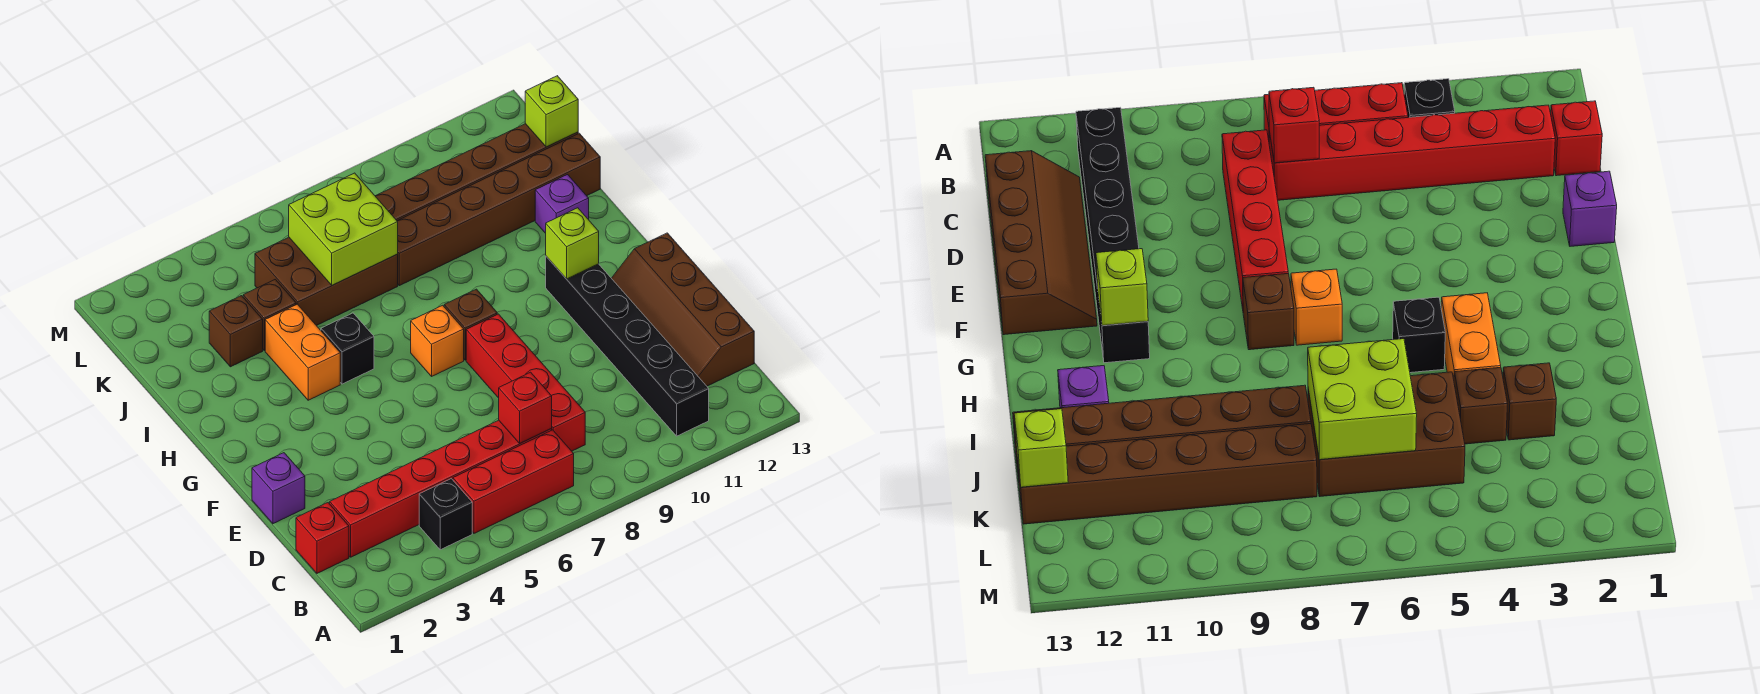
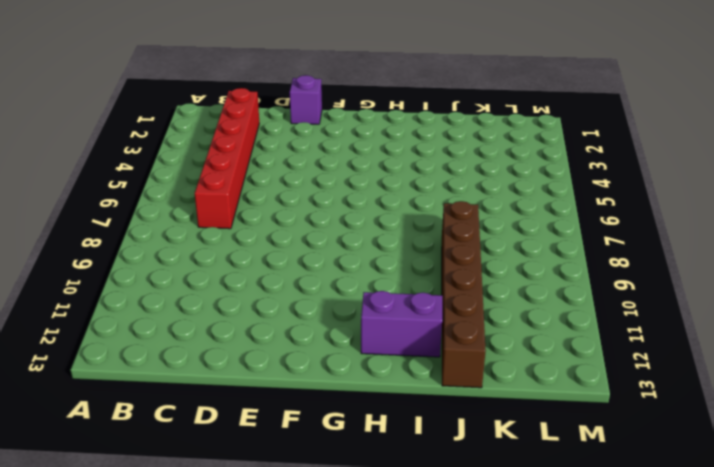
purple brick H12:I12 level 1 -> purple brick I12 level 1
none -> black brick B4 level 1
none -> red brick B5:B7 level 1
none -> black brick B11:G11 level 1

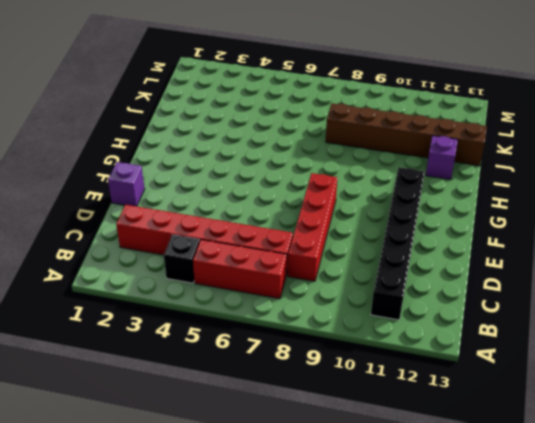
none -> red brick C1 level 1
none -> brown slope C12:F13 level 1 top 13
none -> orange brick G7 level 1

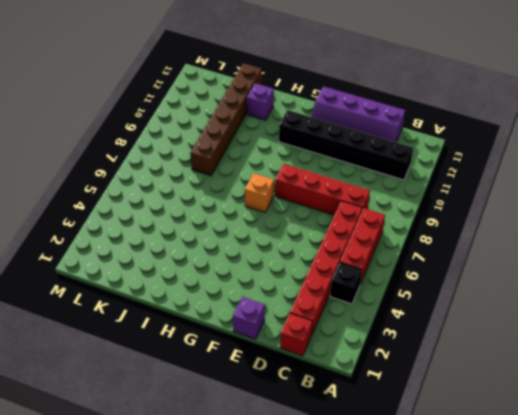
purple slope C12:F13 level 1 top 13 -> brown slope C12:F13 level 1 top 13
none -> brown brick G8 level 1
none -> orange brick H4:I4 level 1
none -> black brick H5 level 1

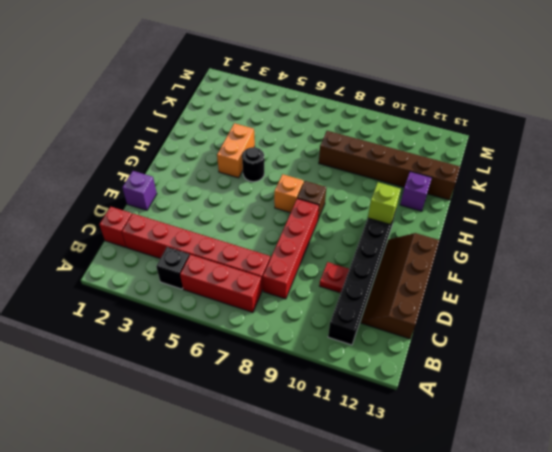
red plate D10 level 1 -> none
black round brick H5 level 1 -> black brick H5 level 1
none -> brown brick J3 level 1
none -> brown brick J4 level 1
none -> brown brick J5:K7 level 1

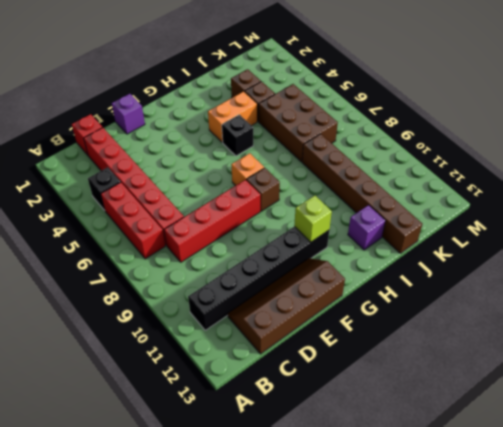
none -> brown brick K8:K13 level 1
none -> red brick C7 level 2
none -> lime brick J6:K7 level 2

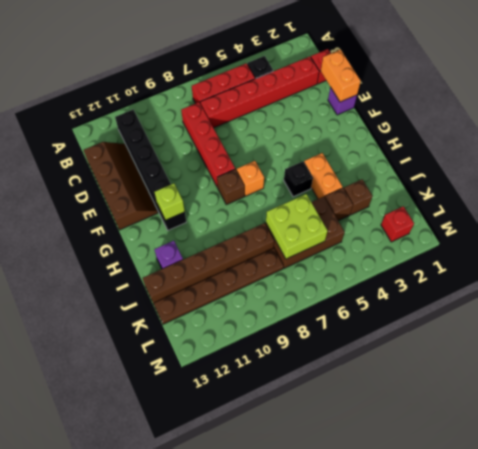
orange brick D1:E1 level 2 -> none
brown plate K8:K13 level 1 -> brown brick K8:K13 level 1
red brick L2 level 1 -> red brick C7 level 2
none -> lime brick K13 level 2

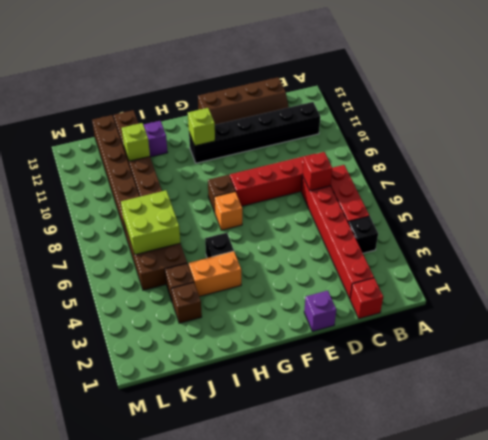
lime brick J11 level 2 -> lime brick K13 level 2

